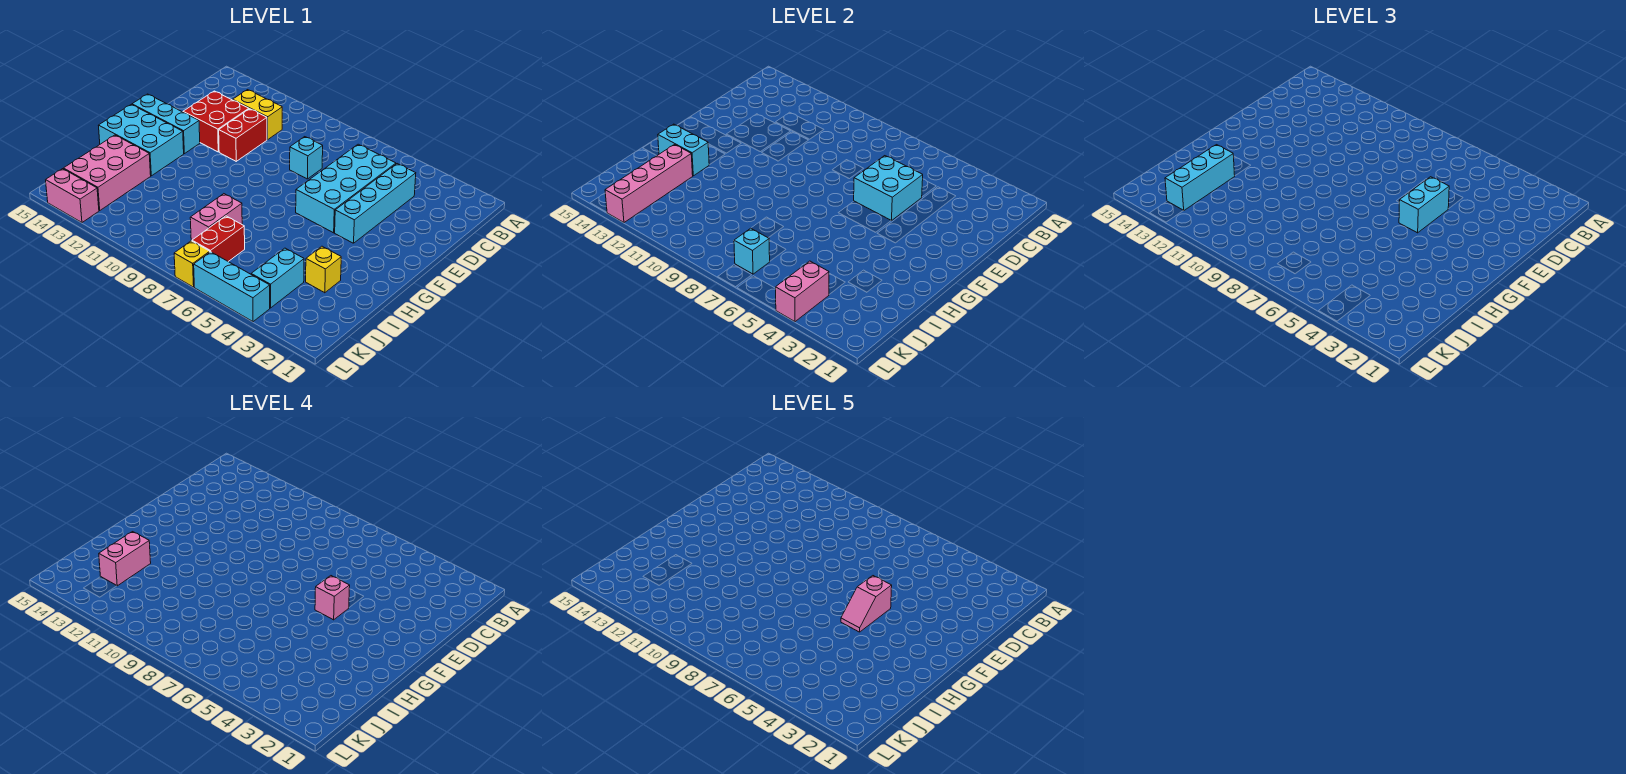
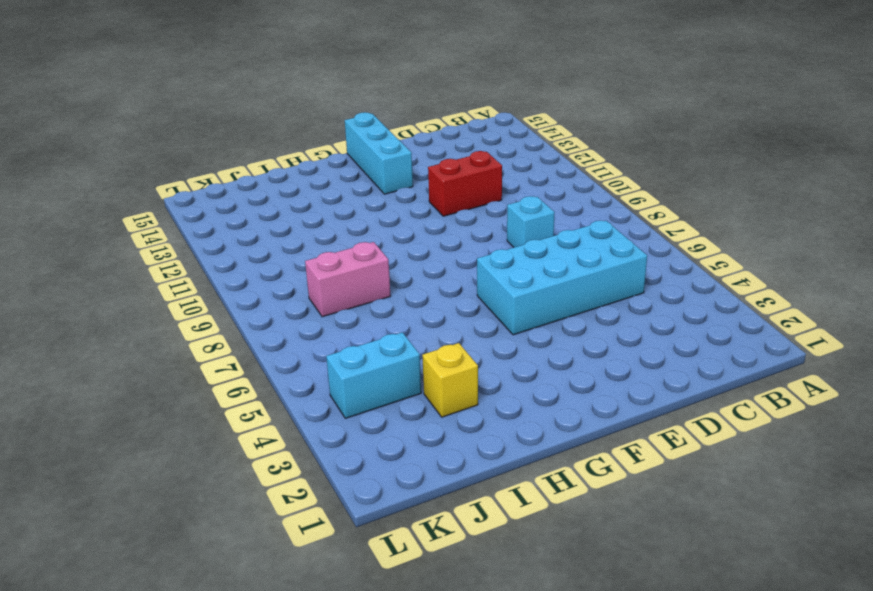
none -> cyan brick C4:F4 level 1
none -> yellow brick C11:C12 level 1
none -> red brick D12:E13 level 1

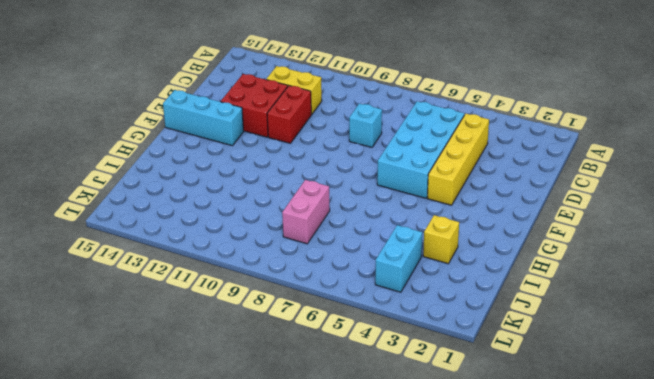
yellow brick C4:F4 level 1 -> cyan brick C4:F4 level 1
none -> cyan brick G13:H15 level 1
none -> pink brick I13:K14 level 1
none -> red brick J7:K7 level 1

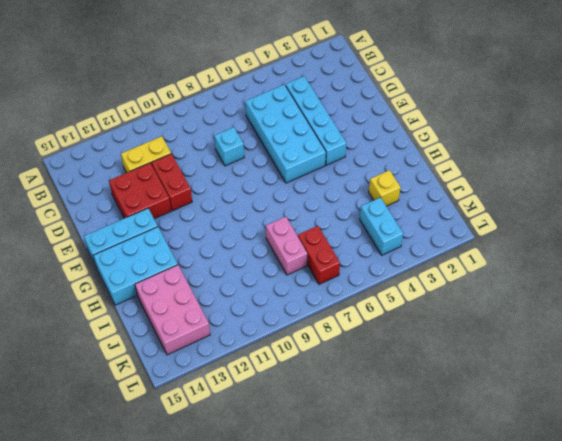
none -> cyan brick L4:L6 level 1
none -> yellow brick L7 level 1
none -> pink brick L13:L14 level 1

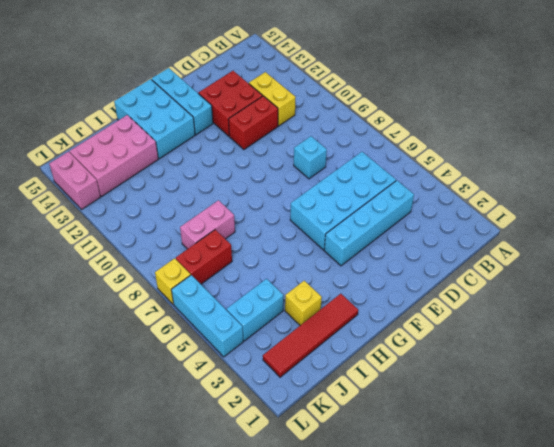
red tile H2:K2 level 1 -> none
none -> cyan brick D5:E6 level 2
none -> cyan brick H13:H14 level 2
none -> pink brick I13:L13 level 2

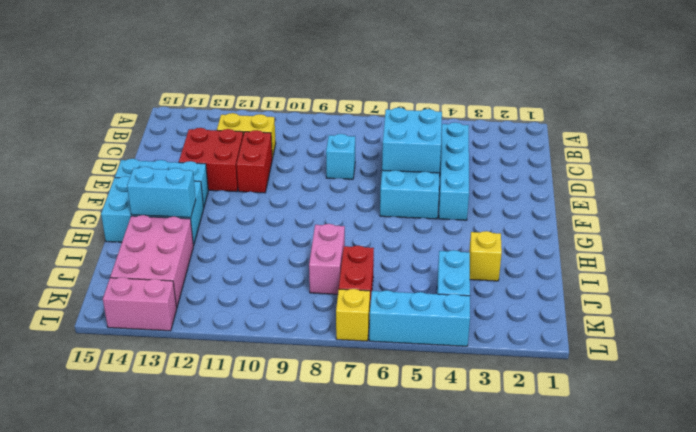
none -> pink brick I13:L13 level 2
none -> pink brick K4:L4 level 2
none -> cyan brick K7 level 2

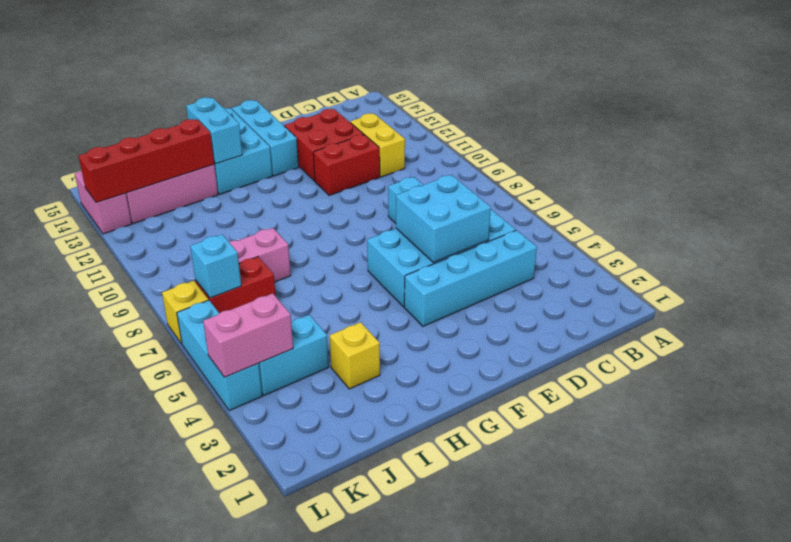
red brick I13:L13 level 2 -> pink brick I13:L13 level 2
none -> cyan brick E5:F5 level 3
none -> cyan brick I13:K13 level 3
none -> pink brick F5 level 4

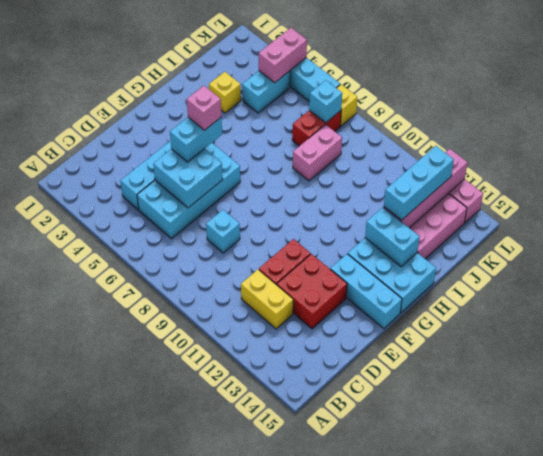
none -> pink brick I13:J13 level 4
none -> pink slope F5:G5 level 5 top F

